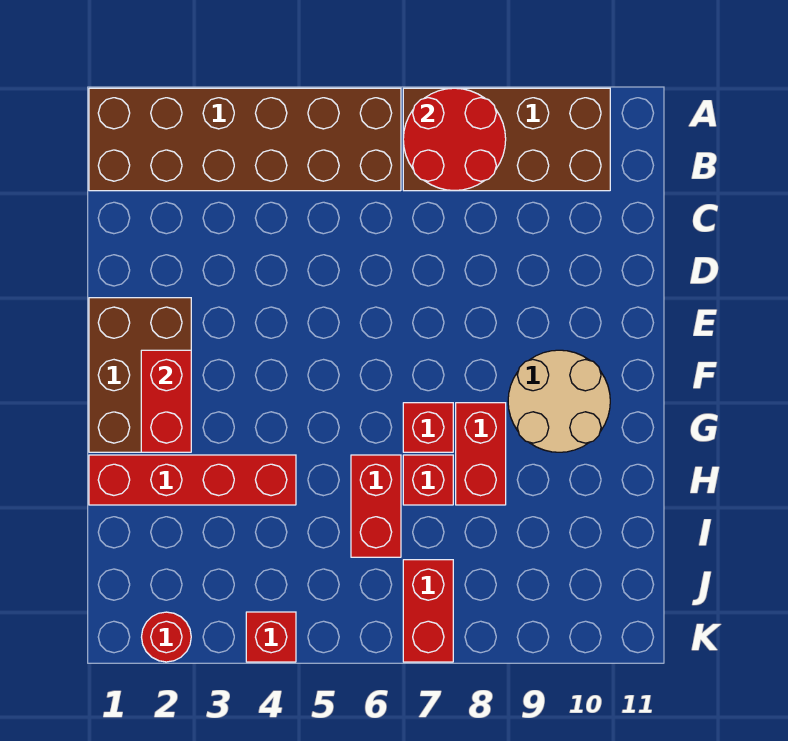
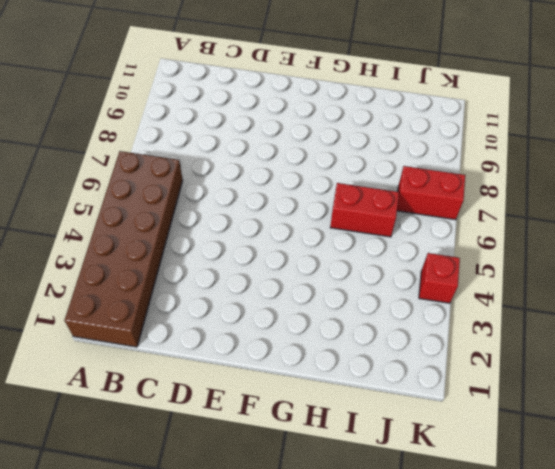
none -> brown brick A7:B10 level 1
none -> brown brick E1:G2 level 1
none -> tan round brick F9:G10 level 1

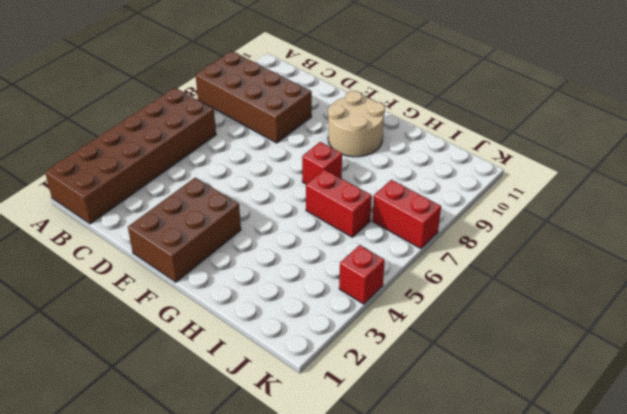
brown brick A8:D9 level 1 -> brown brick A7:B10 level 1
brown brick E1:F3 level 1 -> brown brick E1:G2 level 1
none -> red brick G8:H8 level 1
none -> red brick H1:H4 level 1
none -> red brick H7 level 1

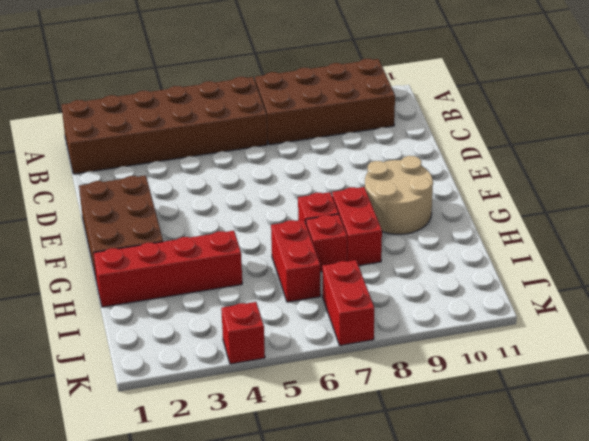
none -> red round brick K2 level 1
none -> red round brick A7:B8 level 2
none -> red brick F2:G2 level 2

